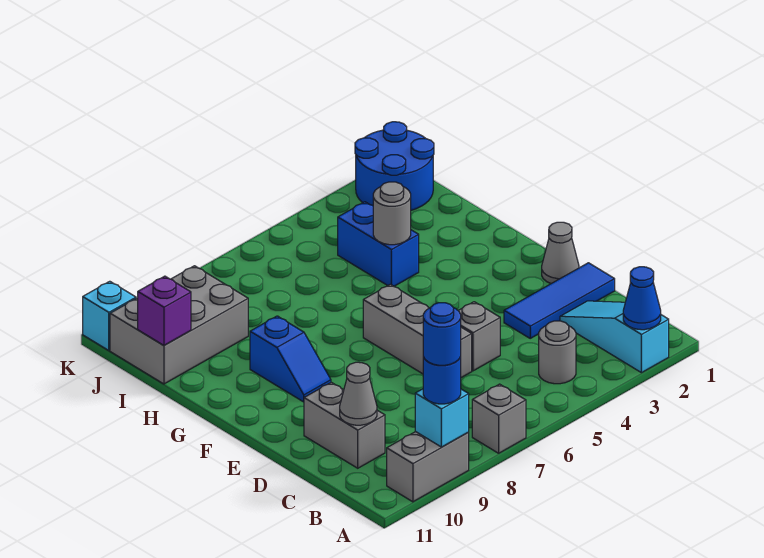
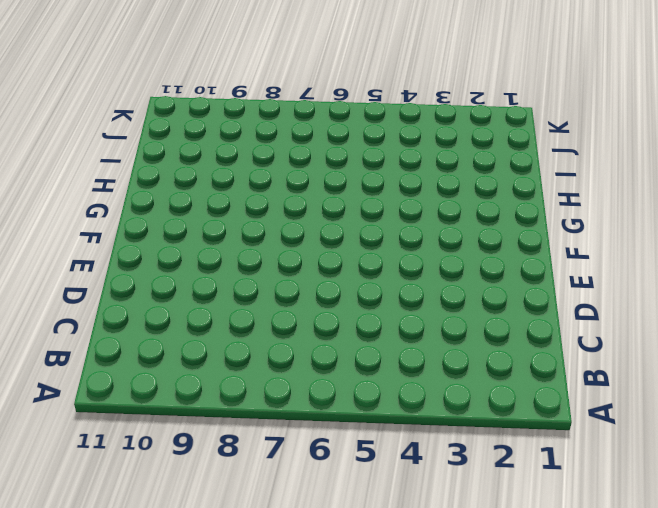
none -> cyan slope A2:C2 level 1 top A
none -> grey brick A7 level 1
none -> grey brick A9:A10 level 1

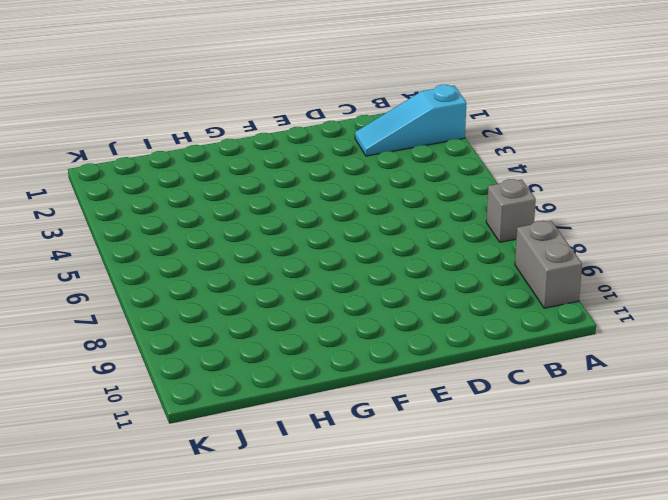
none -> grey round brick B4 level 1
none -> grey brick C10:D10 level 1
none -> blue tile D1:D3 level 1

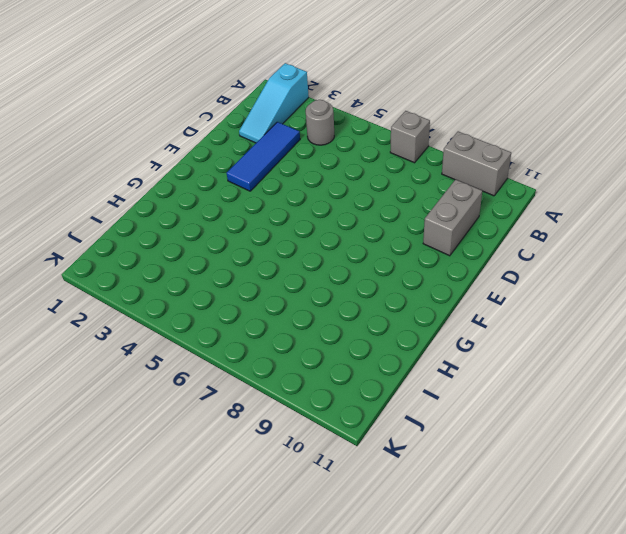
blue tile C3:E3 level 1 -> blue tile D1:D3 level 1
none -> grey brick D5 level 1
none -> grey brick D6:F6 level 1
none -> grey cone E1 level 1

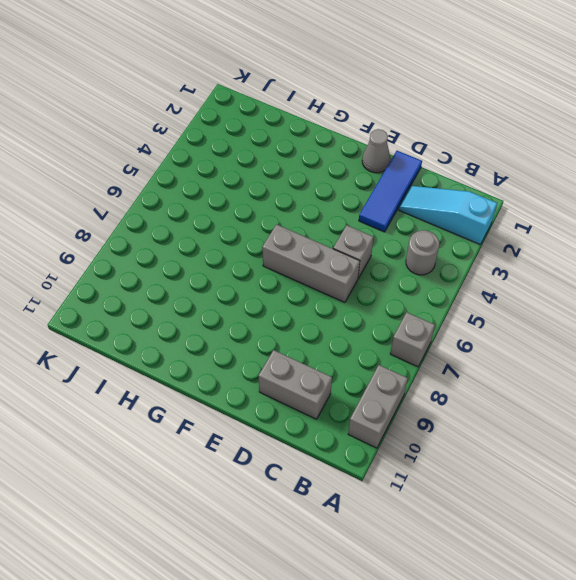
none -> blue slope F9:G9 level 1 top G
none -> blue brick H4:I4 level 1
none -> grey brick I9:J11 level 1

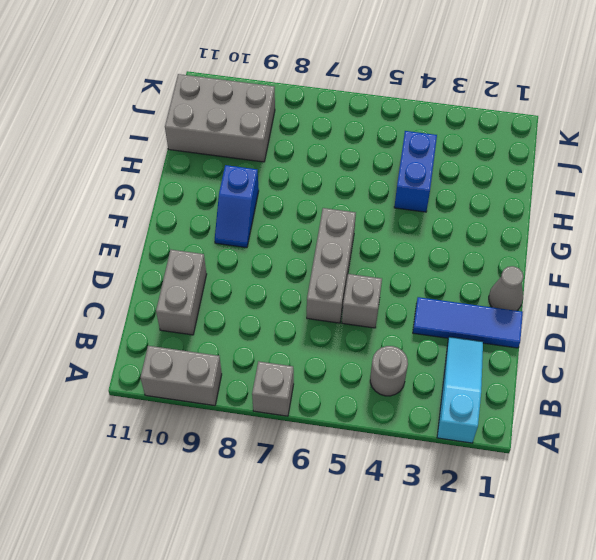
none -> blue round brick J1:K2 level 1
none -> cyan brick K11 level 1
none -> blue cone A2 level 2

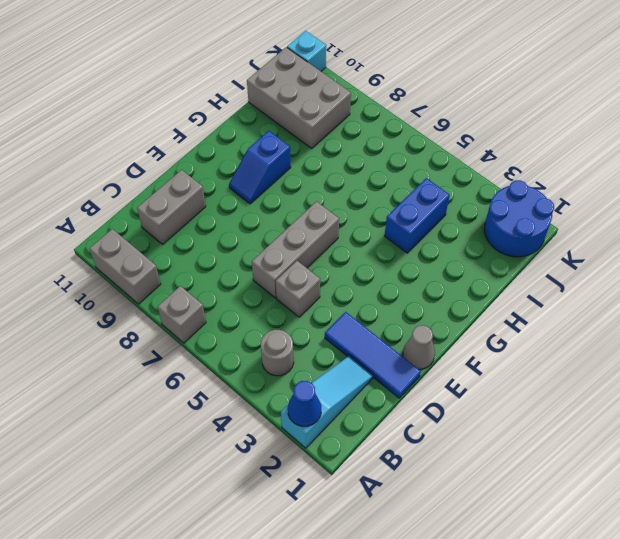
none -> cyan brick A9 level 2
none -> grey cone C10 level 2
none -> grey round brick H4 level 2

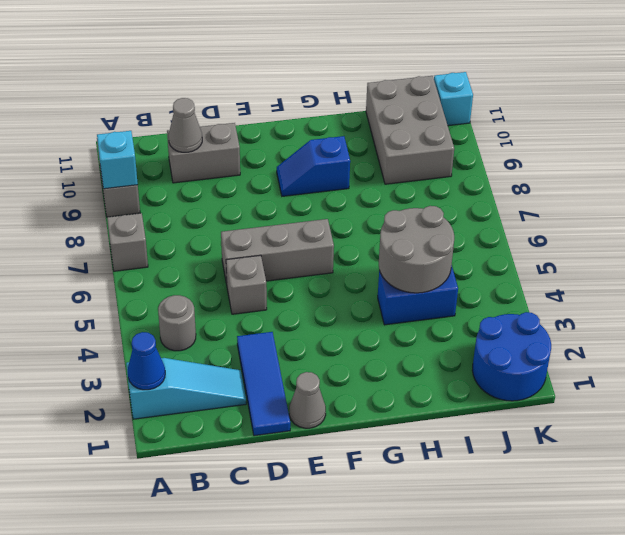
grey round brick H4:I5 level 2 -> grey round brick H4 level 2
none -> purple brick I11 level 2
none -> blue round brick A9 level 3
none -> blue round brick A9 level 4

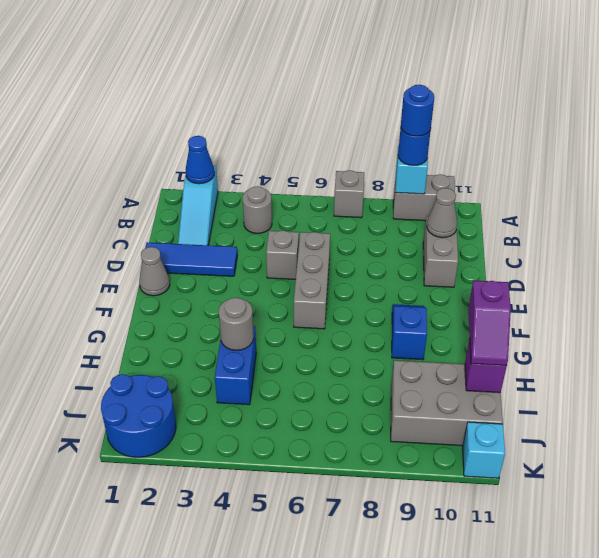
purple slope H11:I11 level 3 top H -> none

